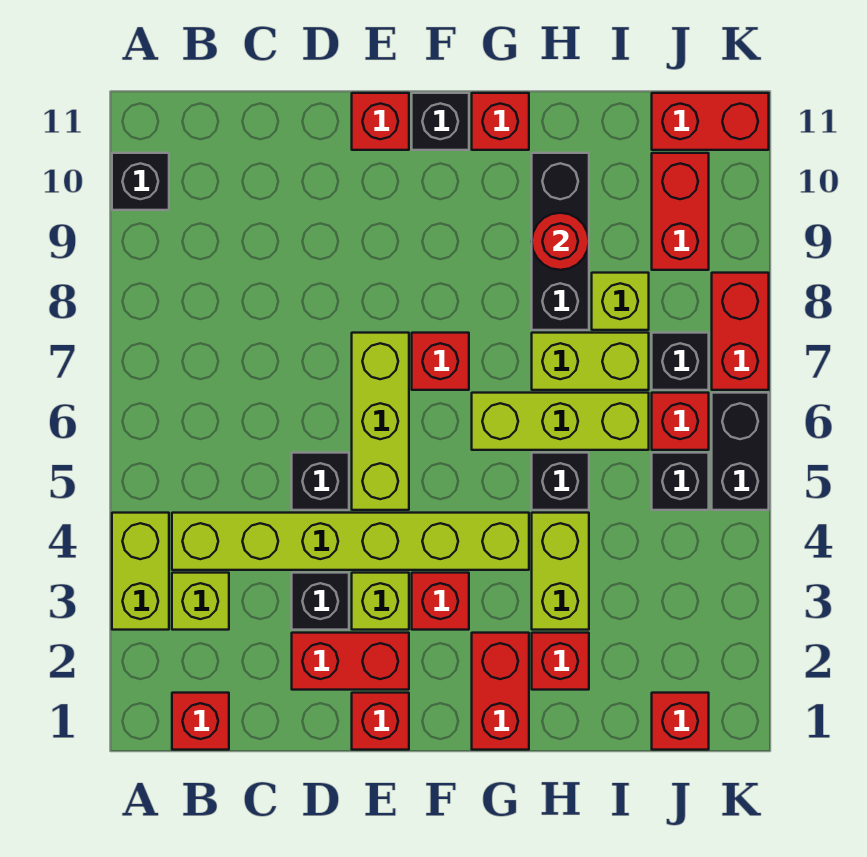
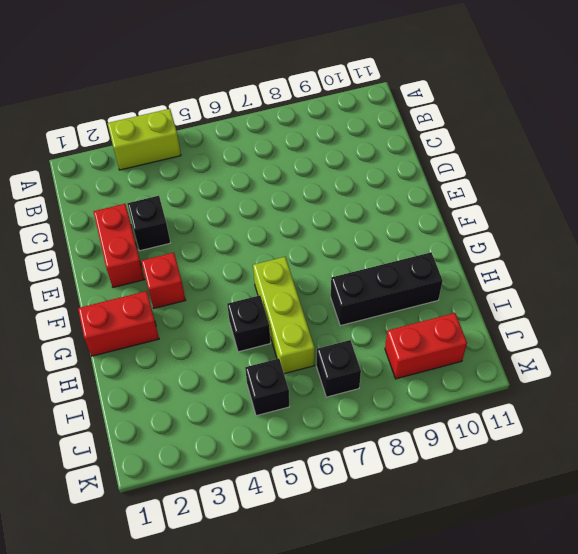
none -> black brick A10 level 1
none -> red brick B1 level 1
none -> lime brick B3 level 1
none -> lime brick B4:G4 level 1

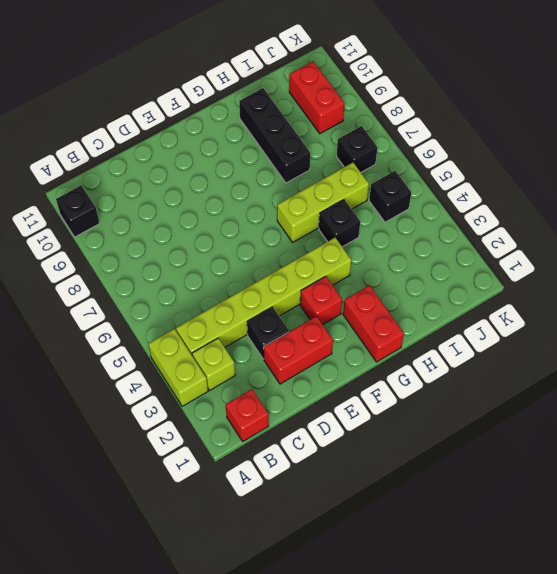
none -> black brick D5 level 1
none -> red brick E1 level 1
none -> lime brick E3 level 1
none -> lime brick E5:E7 level 1

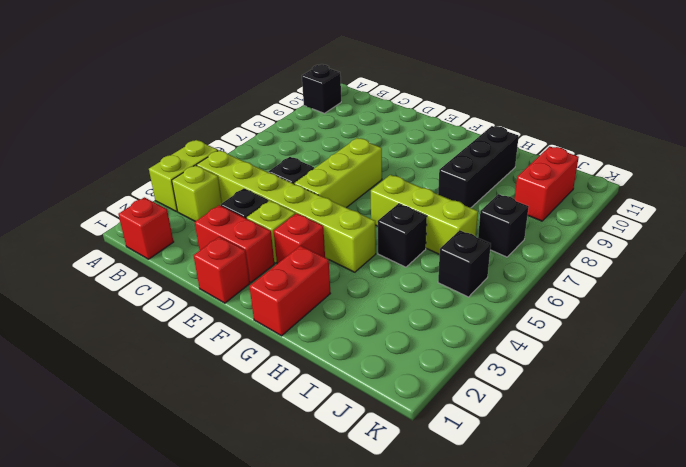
none -> red brick E11 level 1
none -> red brick F7 level 1
none -> black brick F11 level 1
none -> red brick G11 level 1

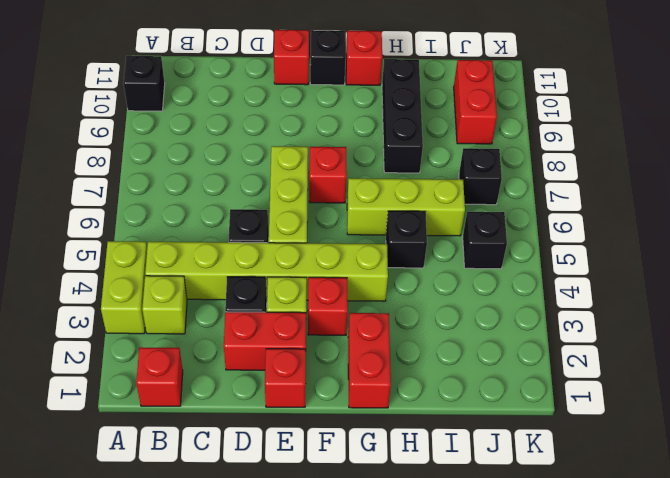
none -> red brick H2 level 1
none -> lime brick H3:H4 level 1
none -> lime brick H7:I7 level 1
none -> lime brick I8 level 1

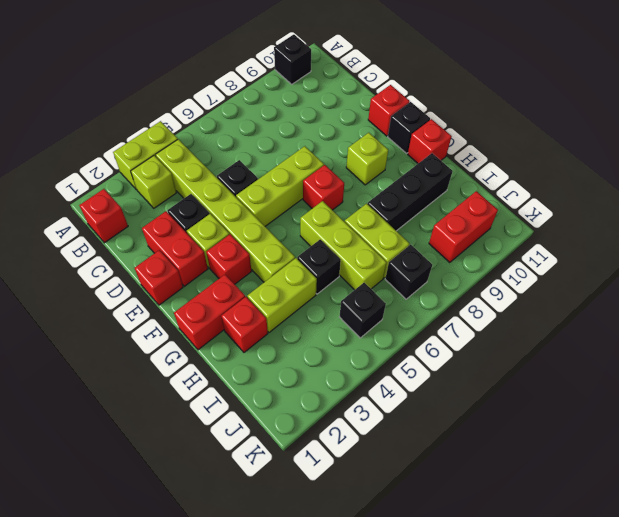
lime brick F9 level 1 -> lime brick I8 level 1
none -> red brick J1 level 1
none -> red brick J6 level 1
none -> red brick J11:K11 level 1
none -> black brick K5:K6 level 1

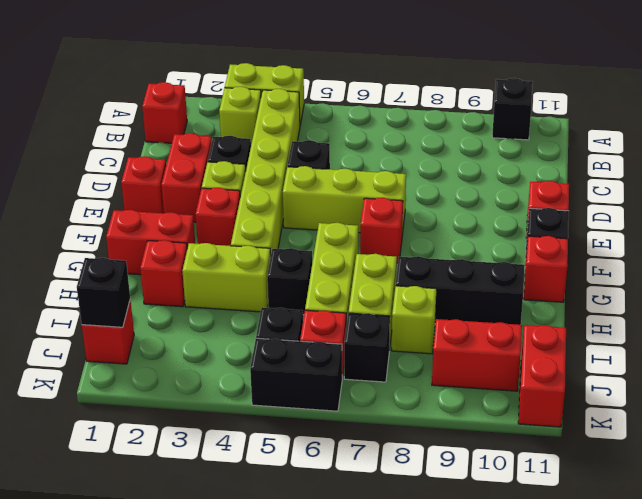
black brick J1 level 2 -> none
none -> red brick K7:K8 level 1
none -> red round brick H9 level 2

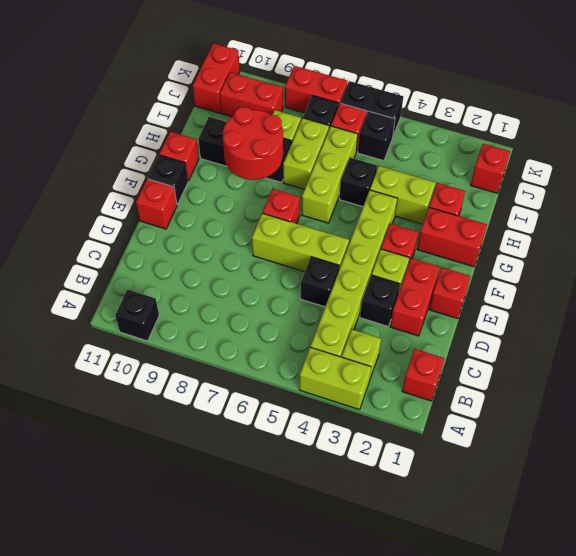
red round brick G8:H9 level 2 -> red round brick H9 level 2

